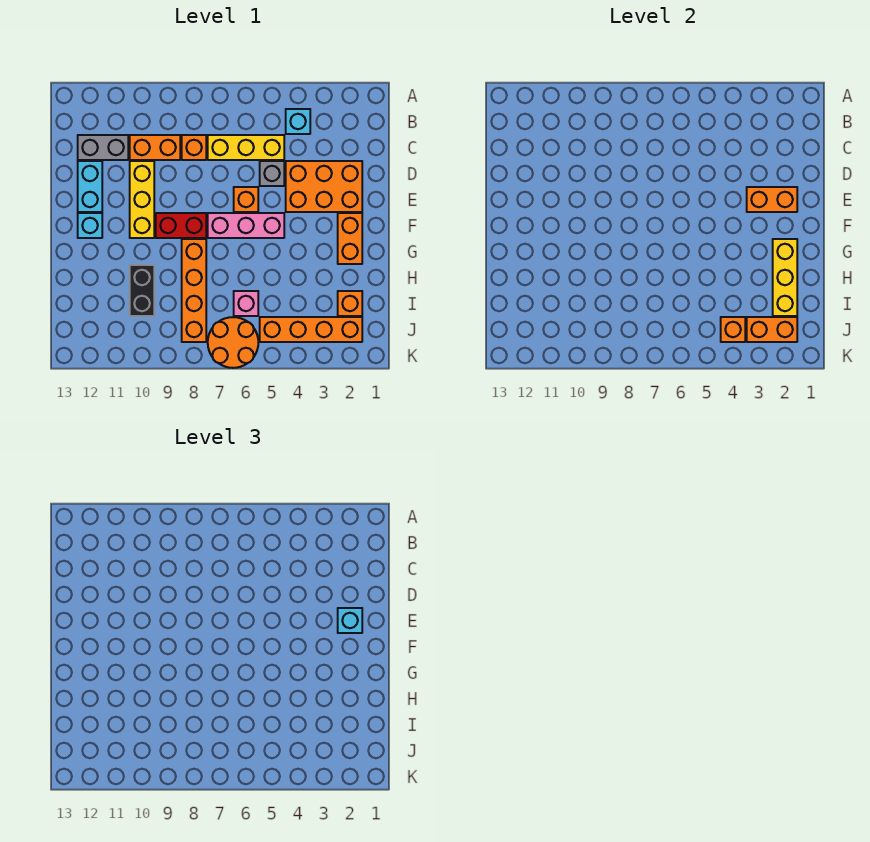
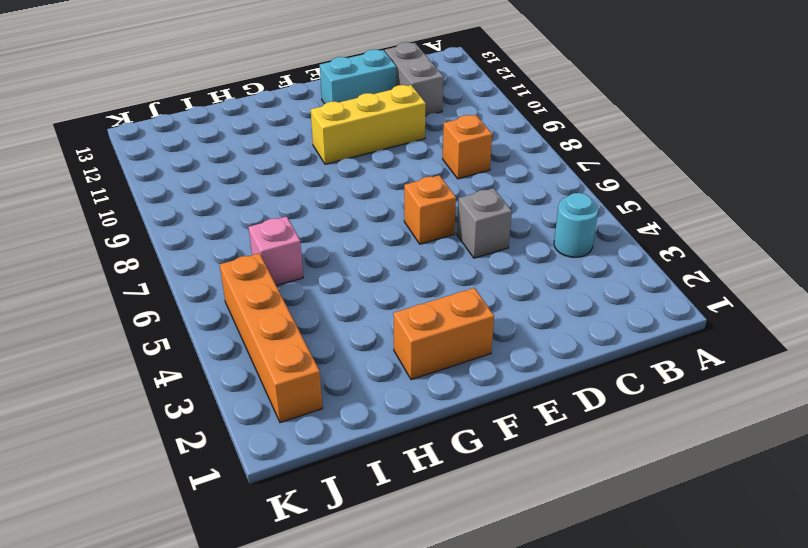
cyan round brick B4 level 1 -> cyan brick B4 level 1
none -> yellow brick C5:C7 level 1
none -> orange brick C9:C10 level 1
none -> orange brick D2:E4 level 1

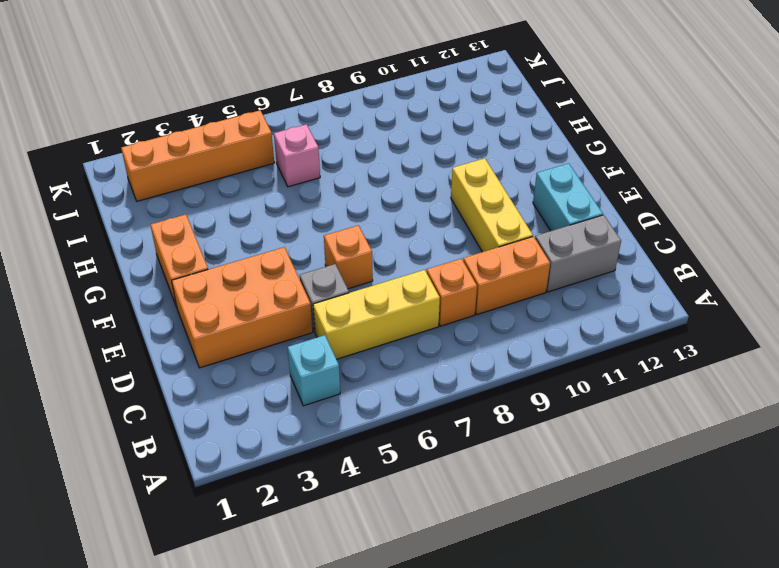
none -> pink brick F5:F7 level 1
none -> red brick F8:F9 level 1
none -> cyan brick F12 level 1

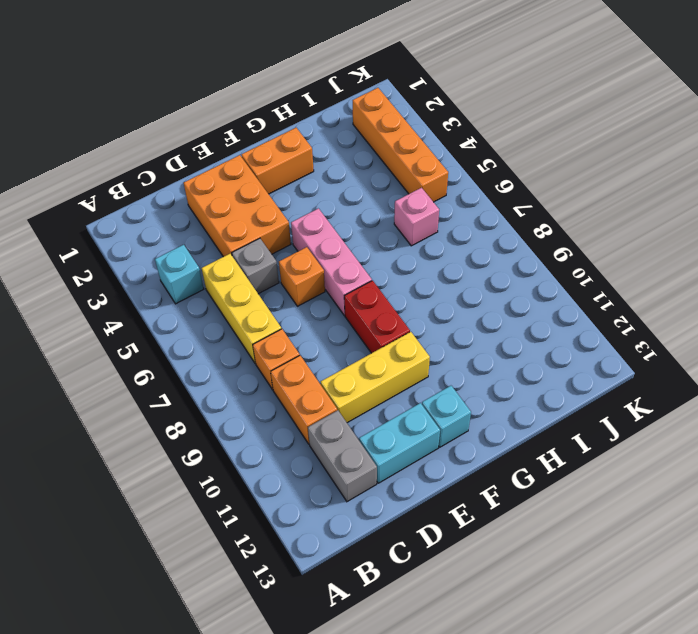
none -> orange brick G8:J8 level 1
none -> black brick H10:I10 level 1
none -> orange brick I2 level 1

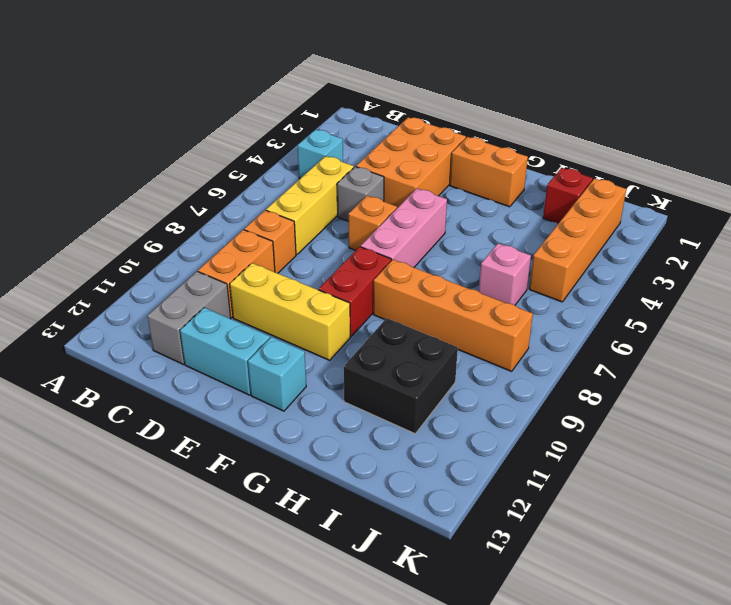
black brick H10:I11 level 1 -> black brick H10:I10 level 1
red brick I2 level 1 -> orange brick I2 level 1
none -> orange round brick J6:K7 level 1
none -> orange brick E2:E3 level 2
none -> yellow brick G2:I2 level 2

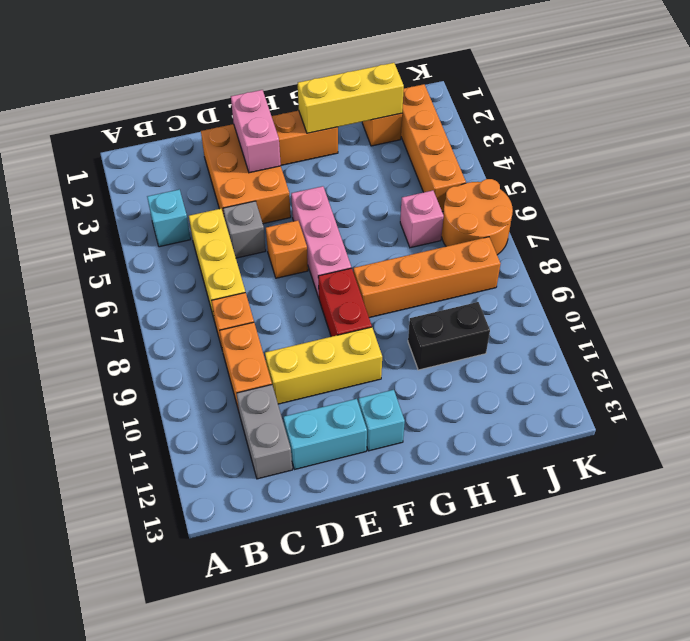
pink brick E2:E3 level 2 -> orange brick E2:E3 level 2
none -> orange brick J2:J3 level 2
none -> orange brick J4 level 2
none -> cyan brick E2 level 3

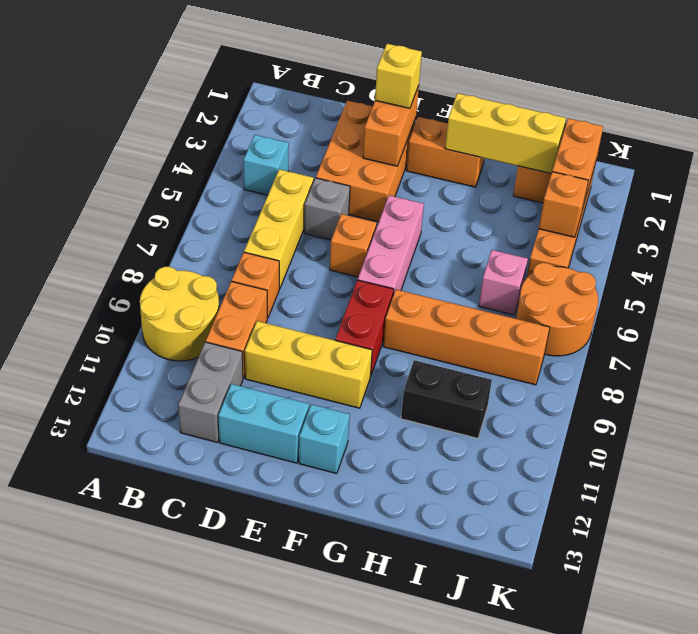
yellow round brick A9:B10 level 1 -> none
yellow brick E2 level 3 -> cyan brick E2 level 3

